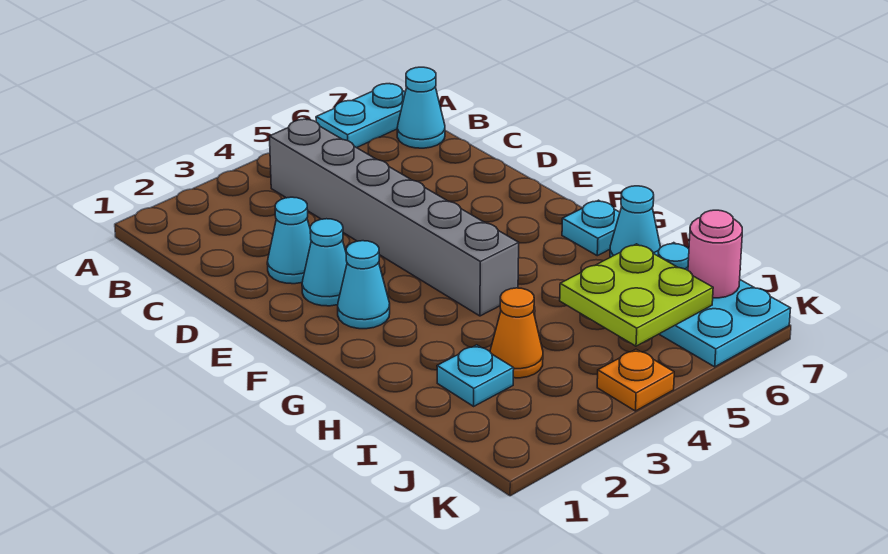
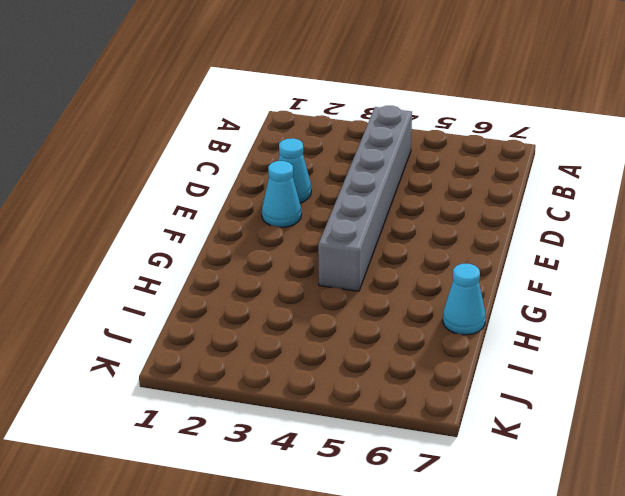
none -> cyan plate A6:A7 level 1
none -> cyan cone B7 level 1
none -> cyan cone F2 level 1

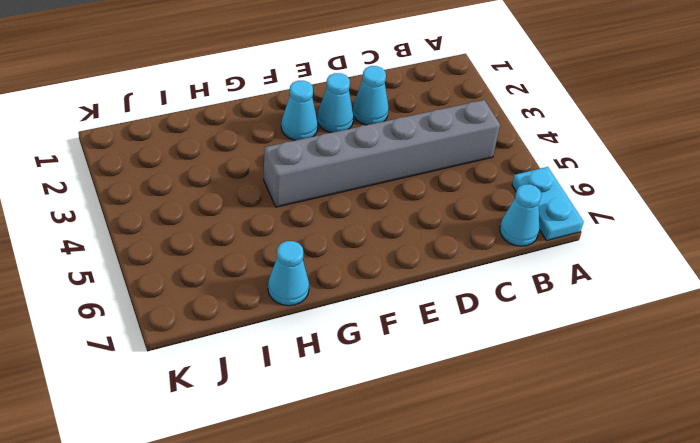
none -> cyan plate G7 level 1
none -> cyan plate I2 level 1
none -> orange cone I3 level 1

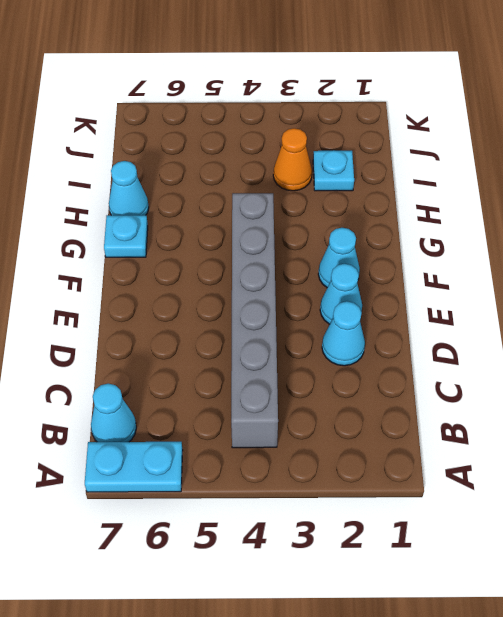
none -> cyan plate I6:K7 level 1
none -> orange plate K4 level 1
none -> lime plate I5:J6 level 2

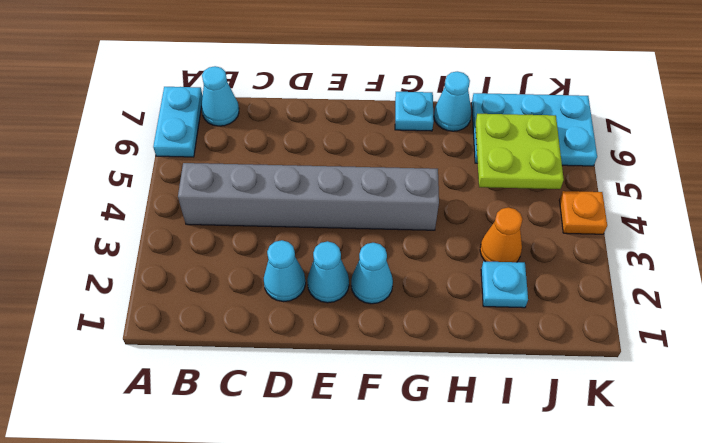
none -> pink round brick J7 level 2

